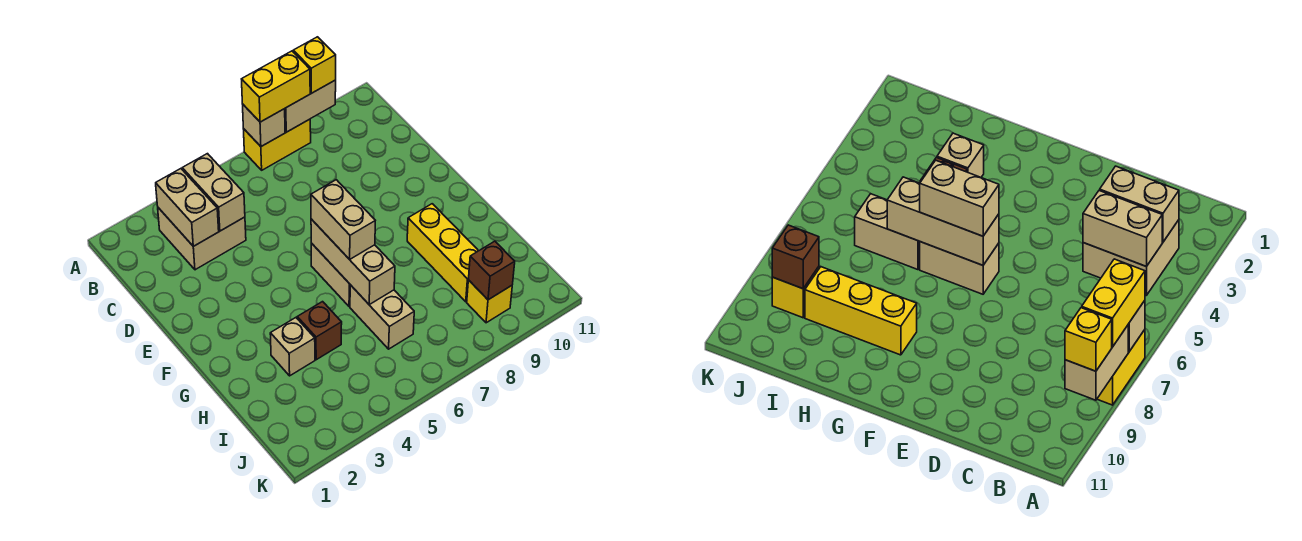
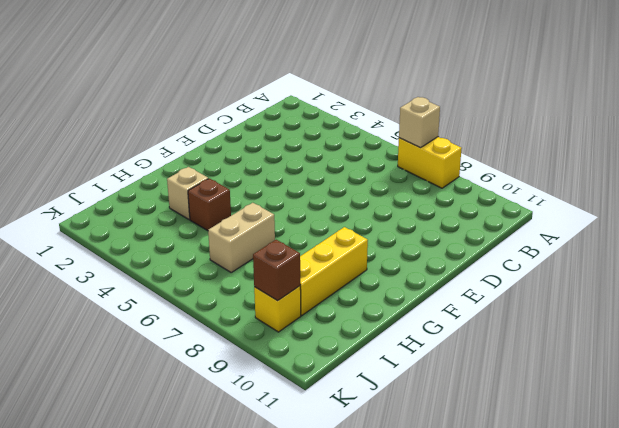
none -> tan brick B3:C4 level 1
none -> tan brick F6:G6 level 1
none -> tan brick A8:A9 level 2

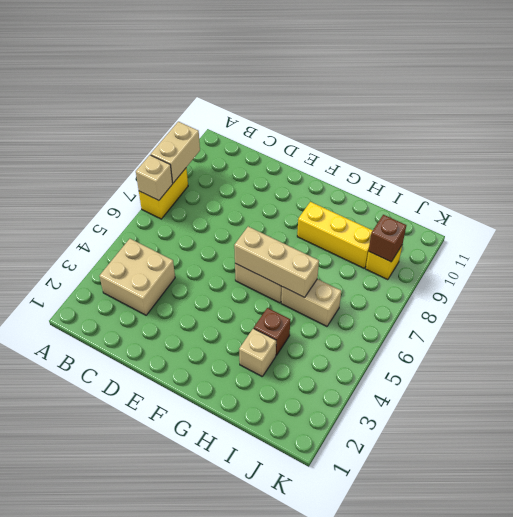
none -> tan brick B3:C3 level 2
none -> tan brick B4:C4 level 2
none -> yellow brick A7:A8 level 3

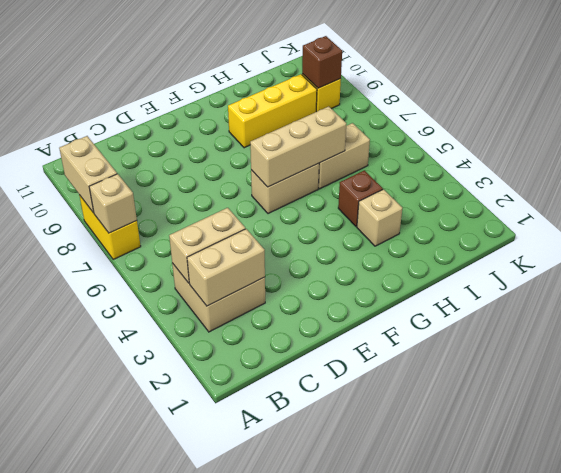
none -> yellow brick A7:A8 level 3
none -> yellow brick A9 level 3
none -> tan brick F6:G6 level 3

